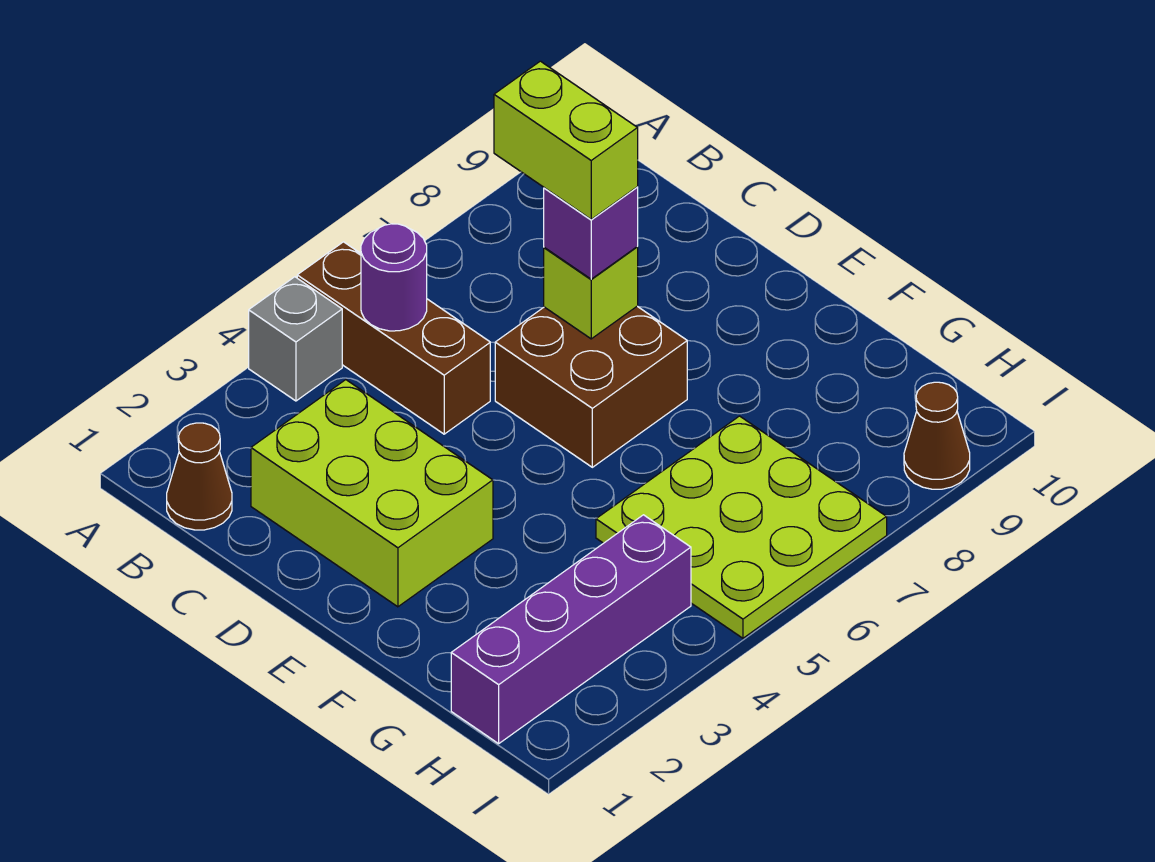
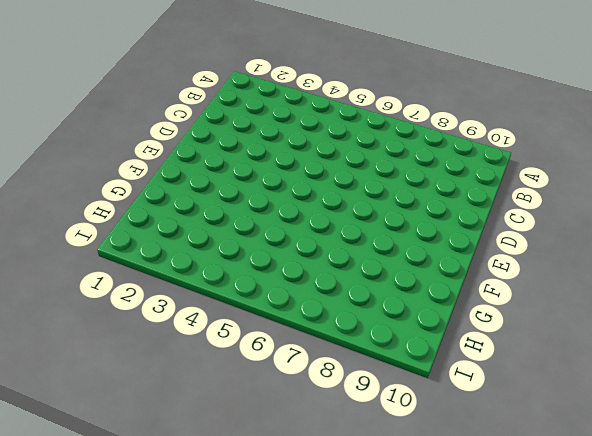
none -> grey brick A4 level 1
none -> brown brick A5:C5 level 1
none -> brown cone B1 level 1

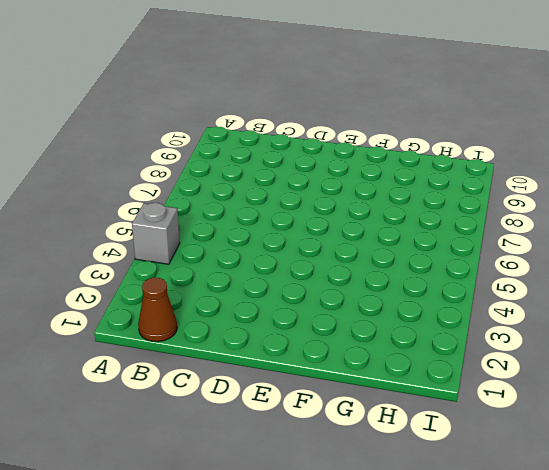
none -> brown brick A5:C5 level 1
none -> lime brick C2:E3 level 1
none -> brown brick D6:E7 level 1

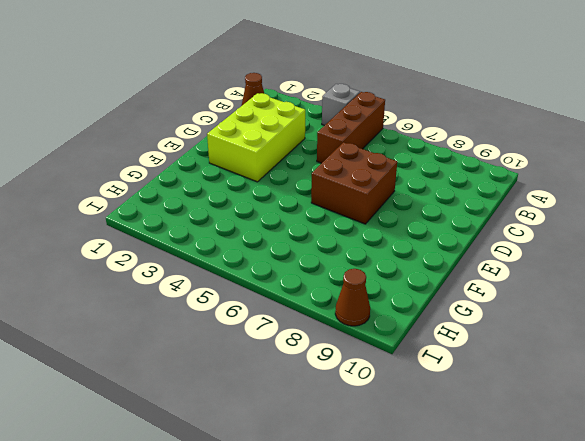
none -> lime plate G5:I7 level 1
none -> purple brick H1:H4 level 1
none -> purple round brick B5 level 2

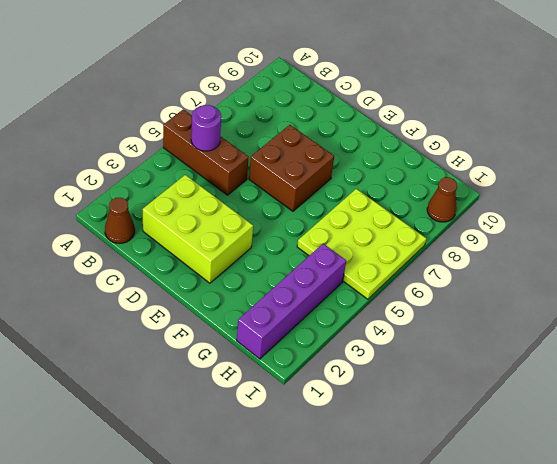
none -> grey brick A4 level 1
none -> lime brick D7 level 2
none -> purple brick D7 level 3

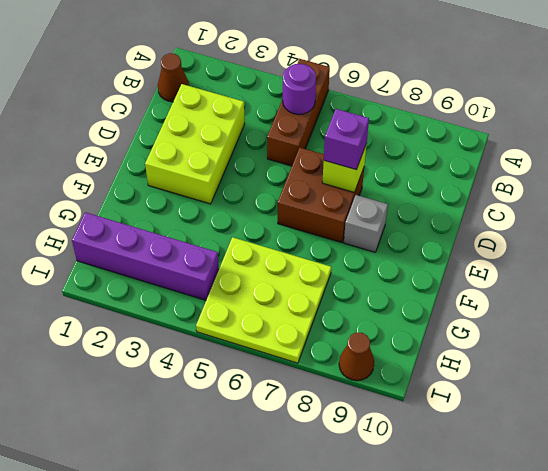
grey brick E8 level 1 -> grey brick A4 level 1
none -> lime brick C7:D7 level 4

